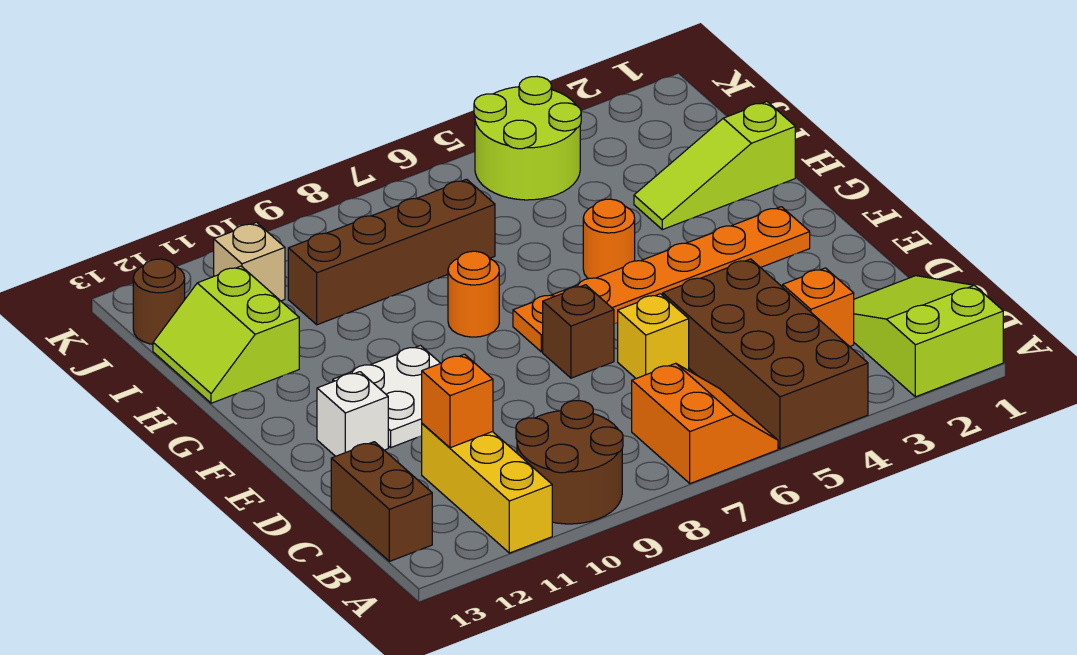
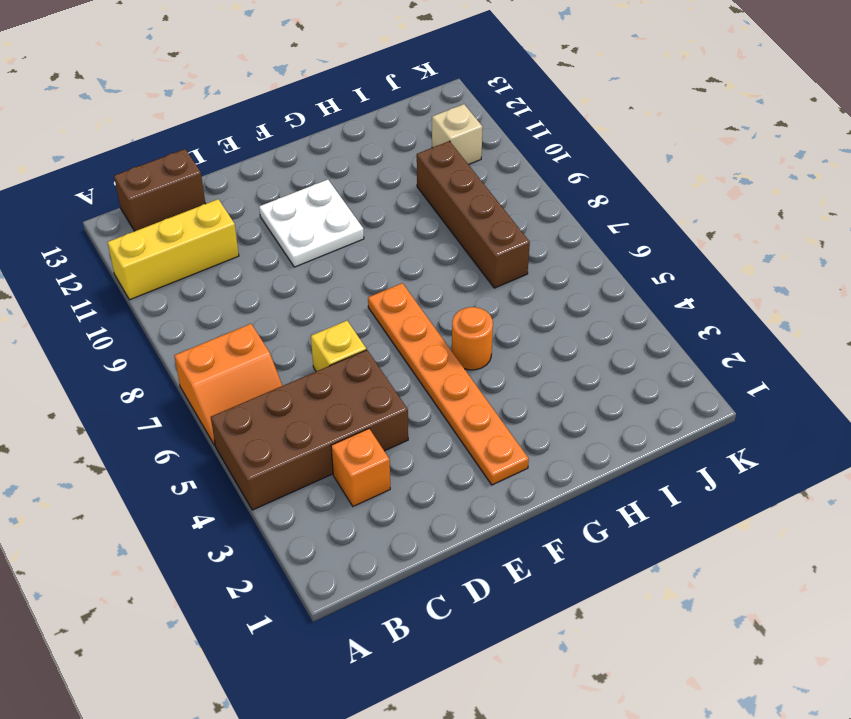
none -> lime slope A1:C2 level 1 top A
none -> brown round brick A9:B10 level 1
none -> brown brick E7 level 1

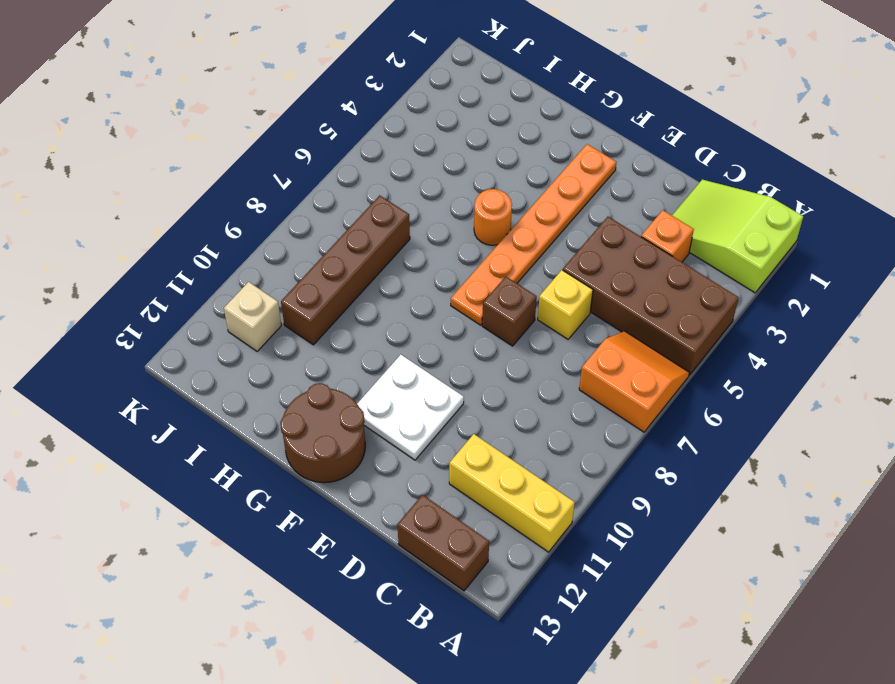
brown round brick F12:G13 level 1 -> brown round brick A9:B10 level 1
none -> white brick E12 level 1
none -> orange round brick G8 level 1
none -> lime slope H1:H3 level 1 top 1

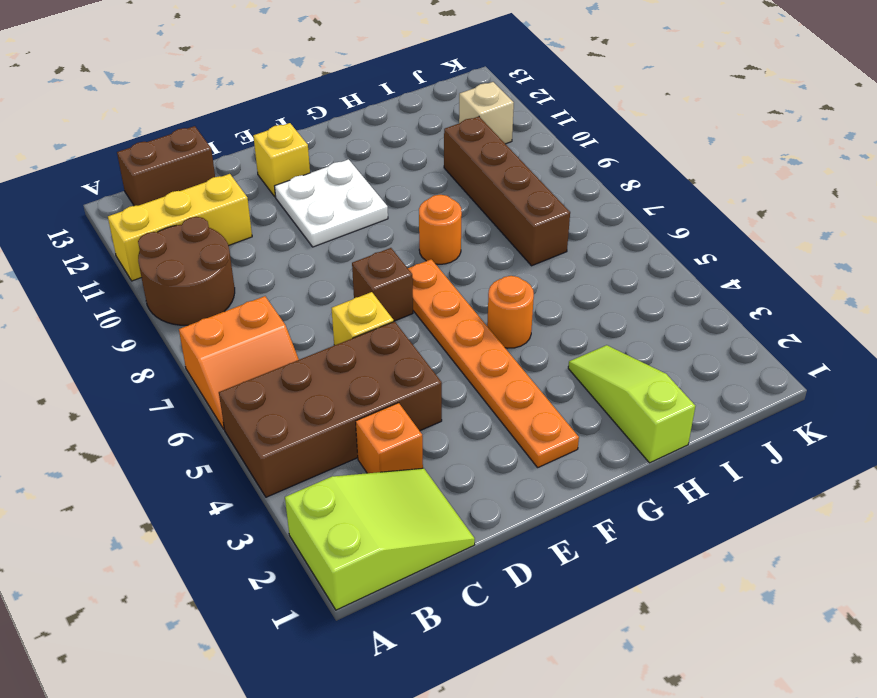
yellow brick E12 level 1 -> white brick E12 level 1
none -> lime slope H12:I13 level 1 top 12
none -> lime round brick J4:K5 level 1
none -> brown round brick J13 level 1

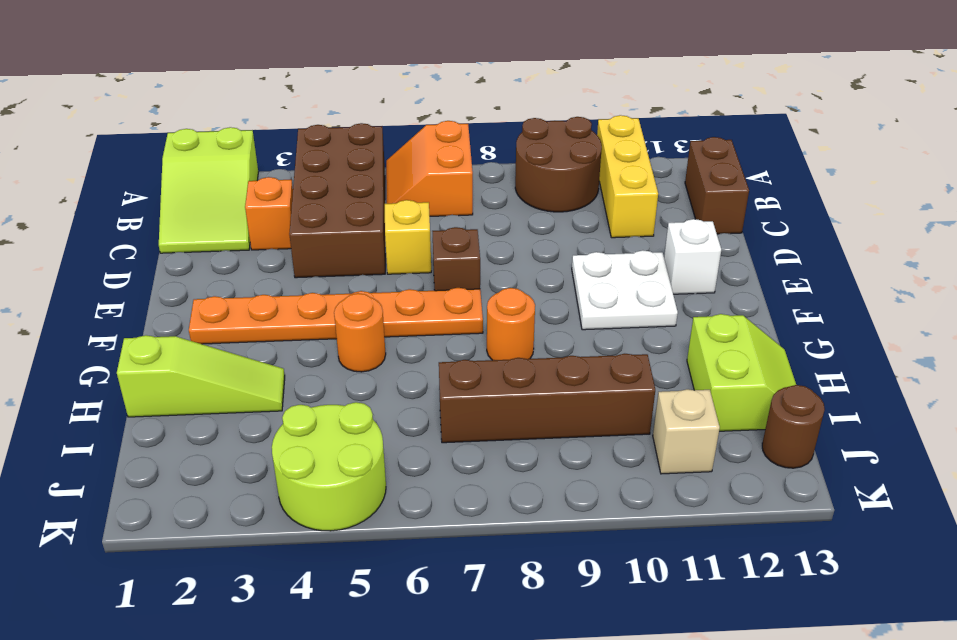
none -> orange brick C11 level 2

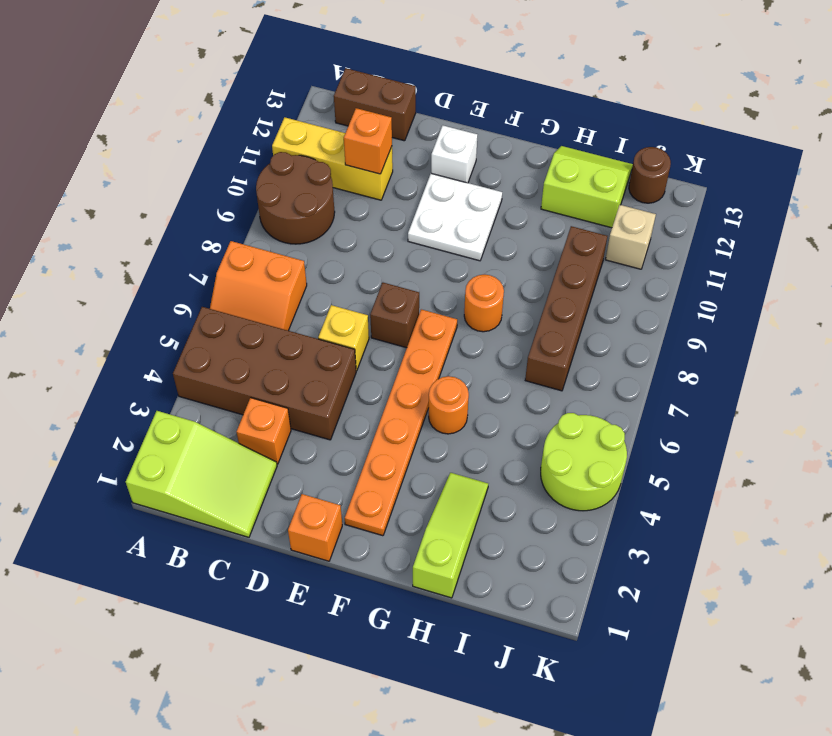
orange brick E1 level 1 -> none

